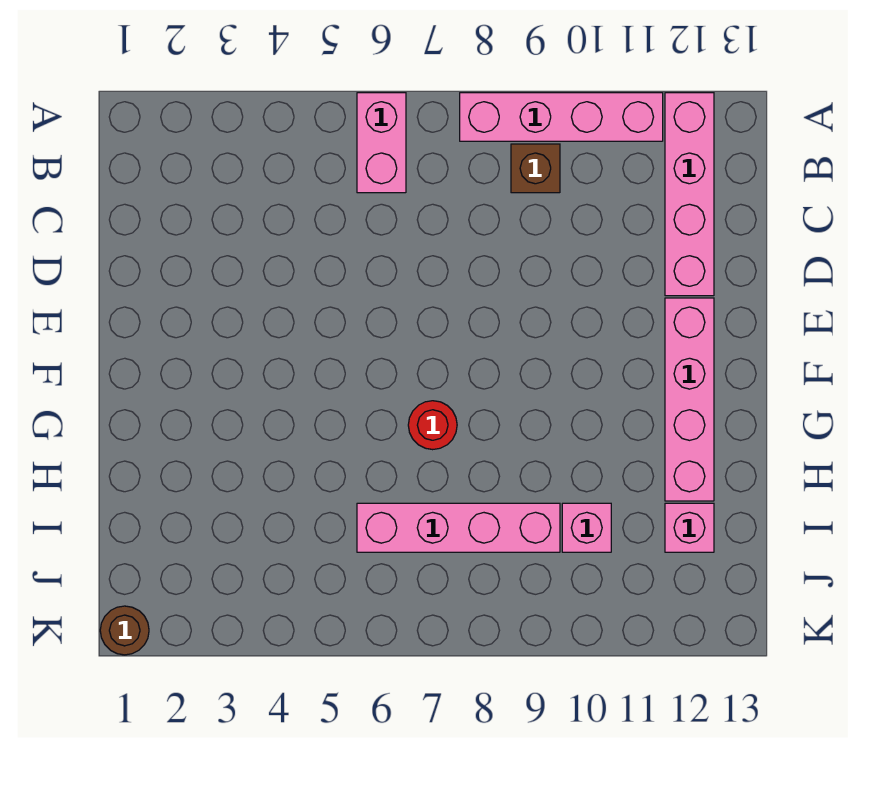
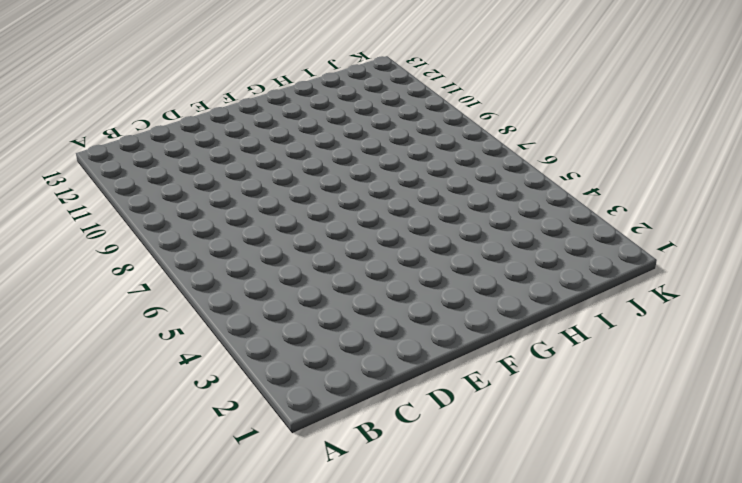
none -> pink brick A6:B6 level 1
none -> pink brick A8:A11 level 1

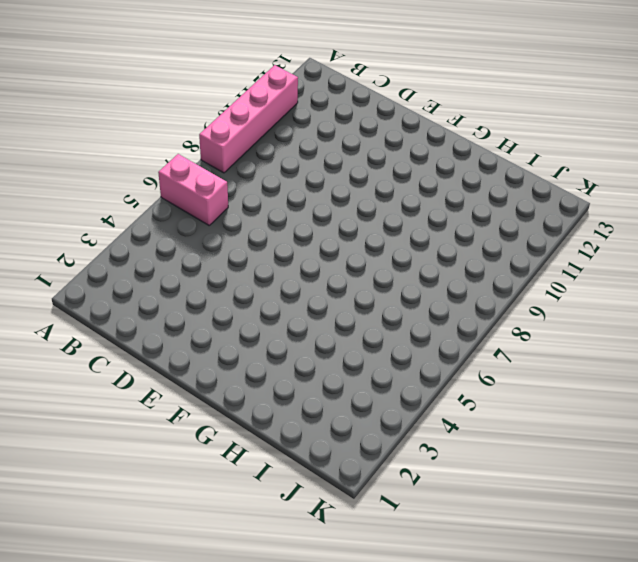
none -> pink brick A12:D12 level 1
none -> brown brick B9 level 1

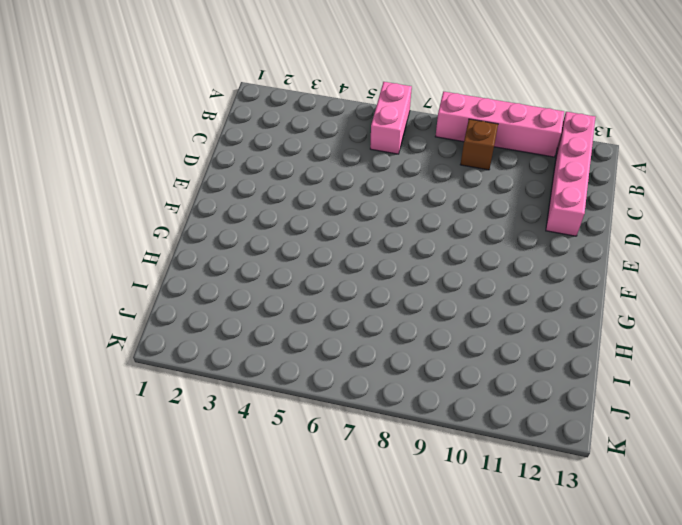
none -> pink brick E12:H12 level 1
none -> red round brick G7 level 1

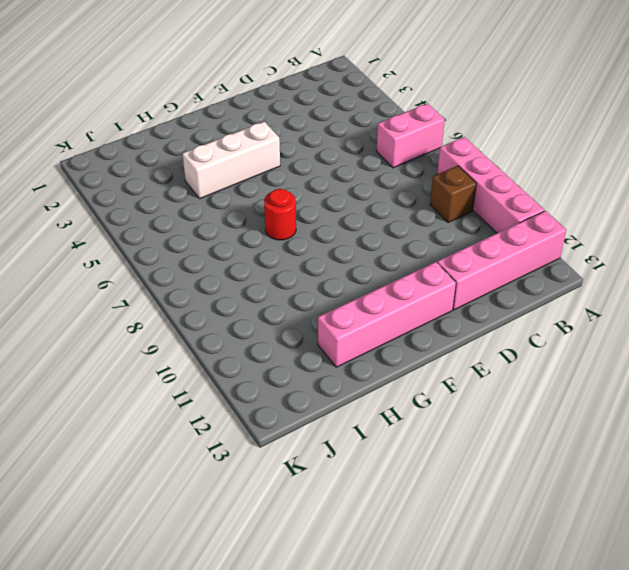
white brick F4:H4 level 1 -> none
none -> pink brick I6:I9 level 1
none -> pink brick I10 level 1

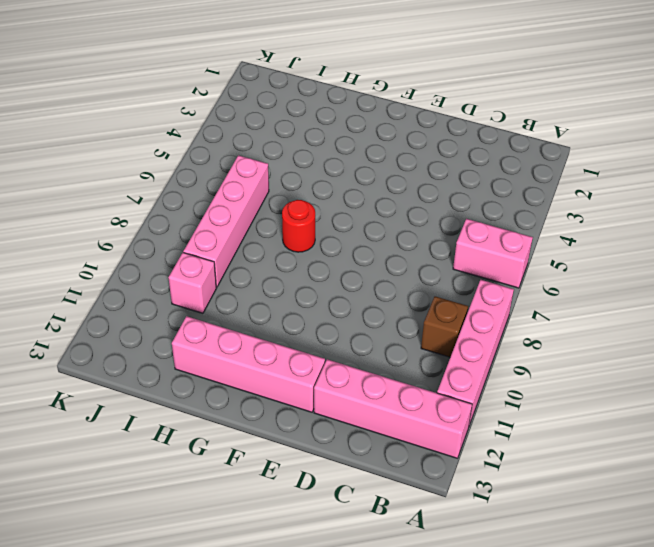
none -> pink brick I12 level 1
none -> brown round brick K1 level 1

